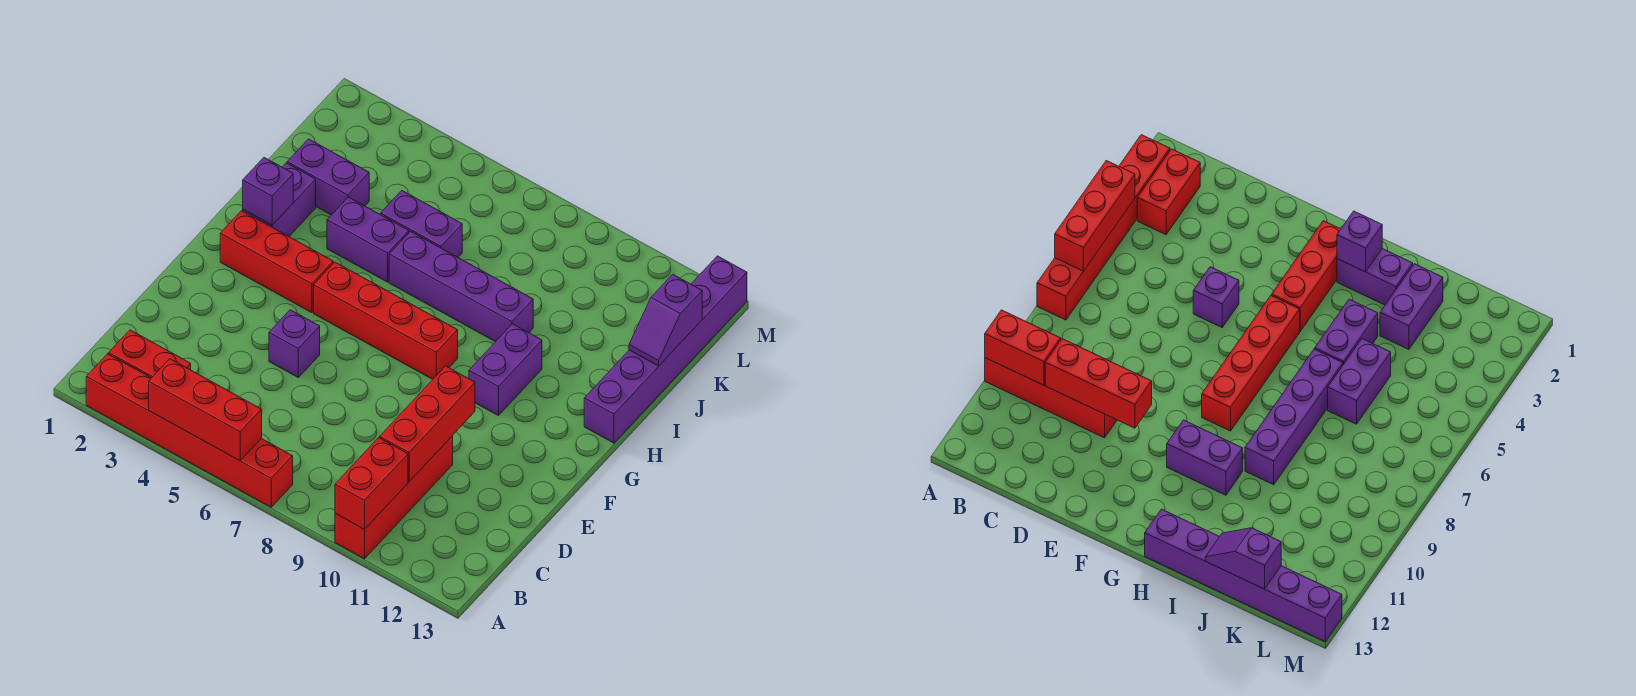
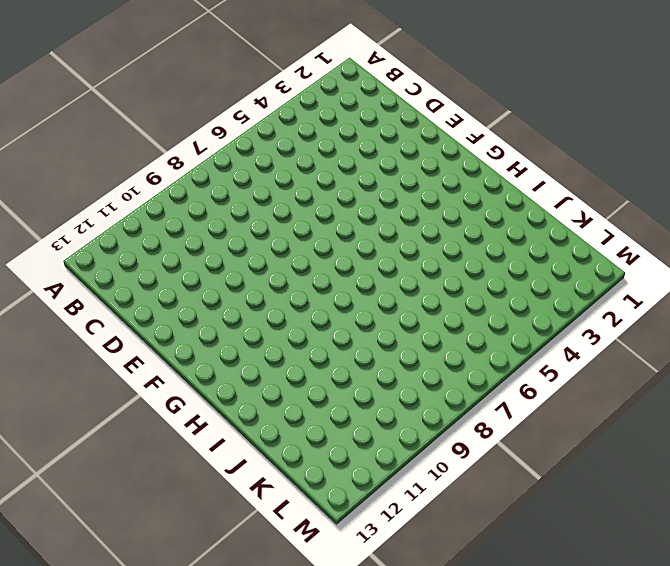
none -> red brick A2:A7 level 1
none -> red brick A10:D10 level 1
none -> red brick B2:B3 level 1

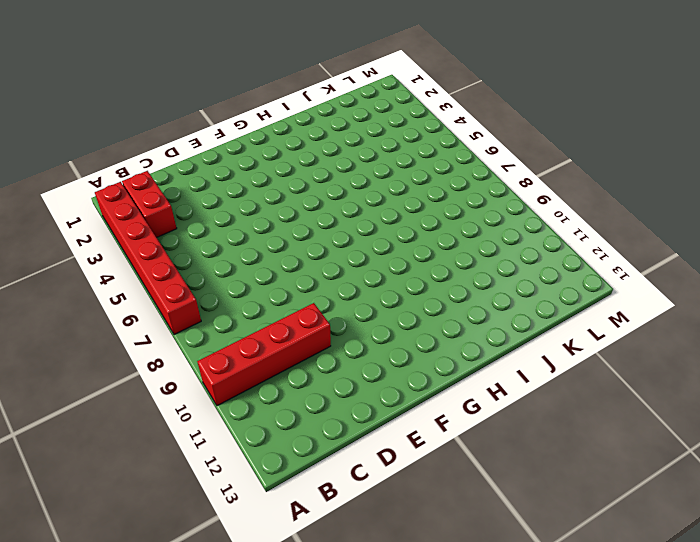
none -> purple brick E5 level 1
none -> red brick G2:G4 level 1
none -> red brick G5:G8 level 1

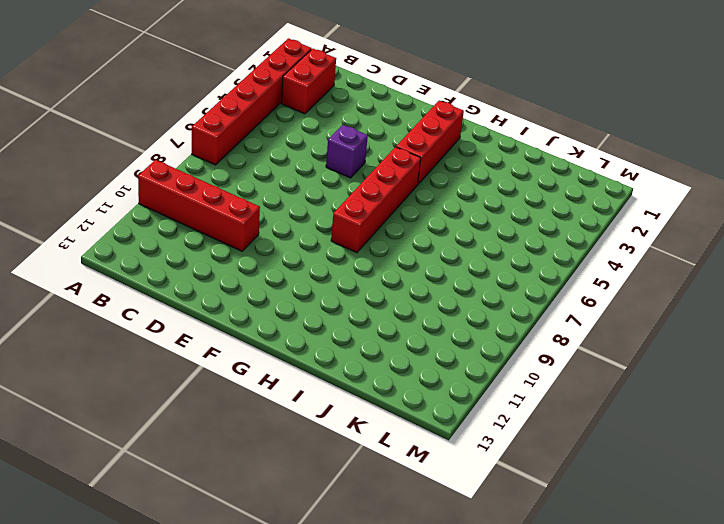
none -> purple brick G10:H10 level 1
none -> purple brick H2:I2 level 1
none -> purple brick H13:M13 level 1

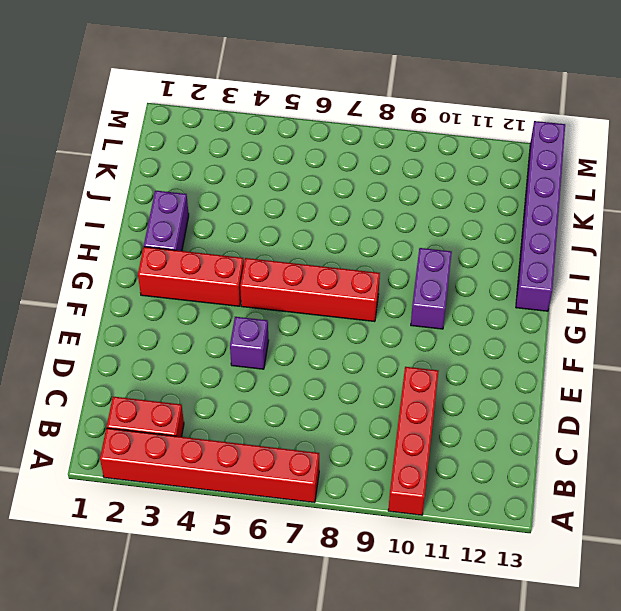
none -> purple brick I4:I5 level 1
none -> purple brick I6:I9 level 1
none -> purple brick J2:J3 level 1

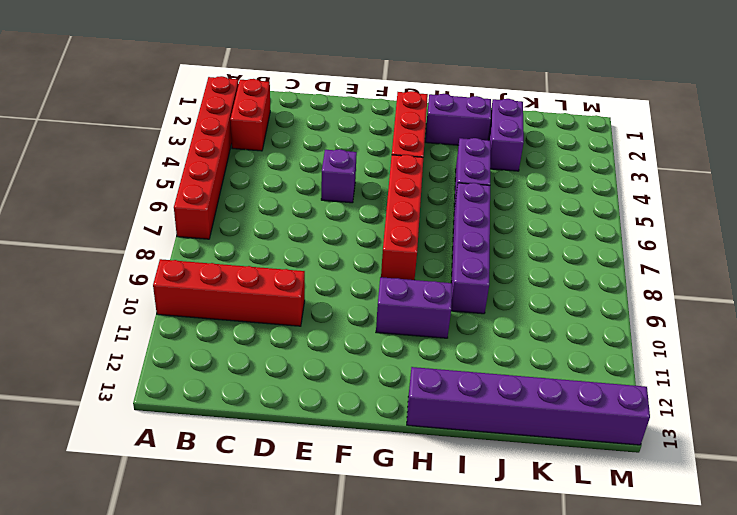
none -> purple brick J5:J6 level 1
none -> red brick A4:A6 level 2
none -> red brick A10:B10 level 2

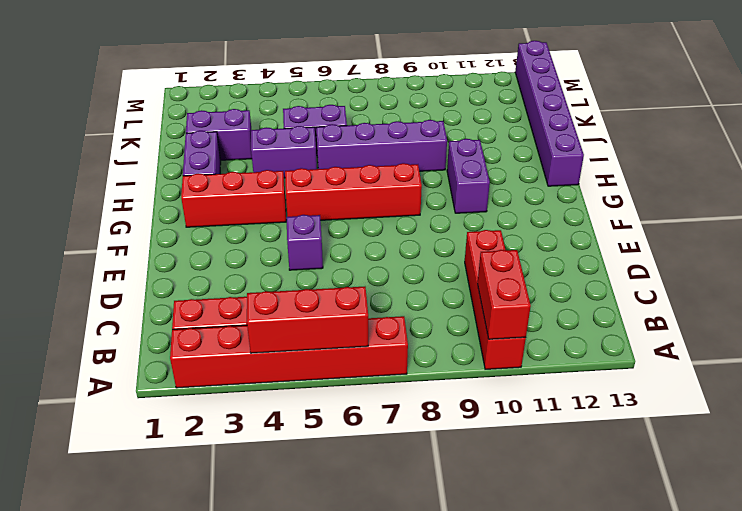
none -> red brick C10:E10 level 2
none -> purple brick H2 level 2
none -> purple slope J13:K13 level 2 top K

